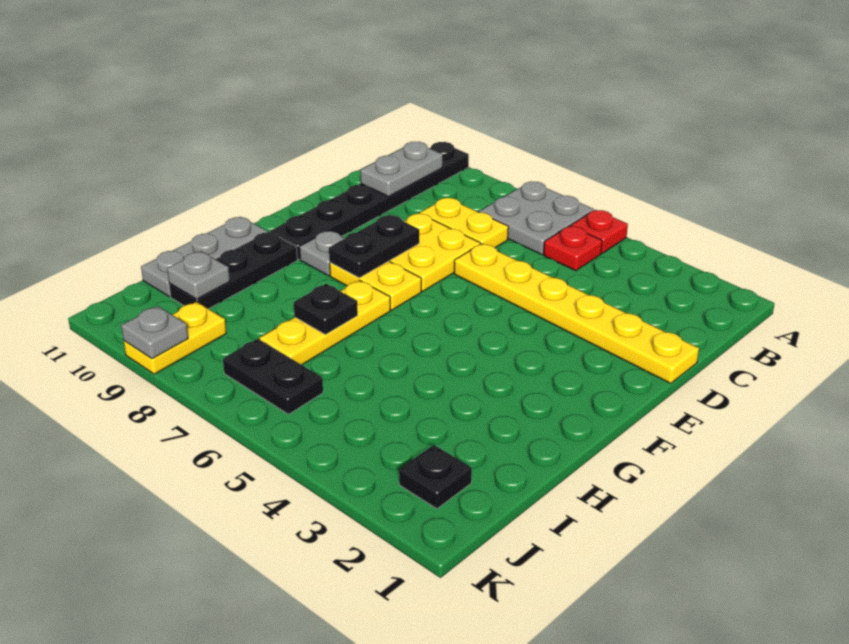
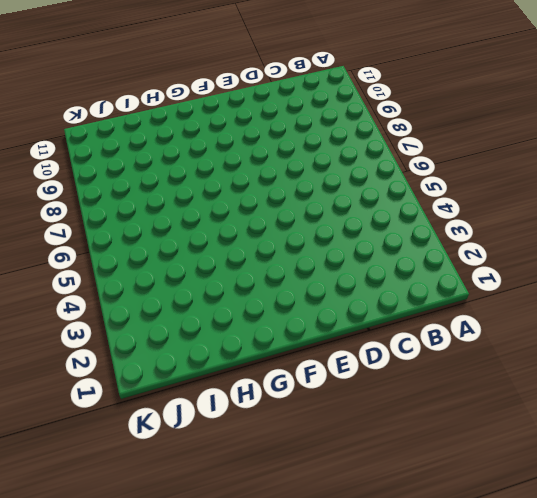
none -> red plate A5 level 1
none -> grey plate A6:B7 level 1
none -> black plate A10:F10 level 1

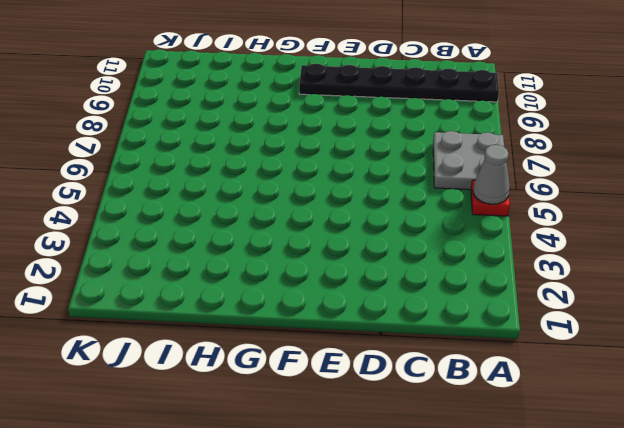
grey cone A5 level 2 -> none
none -> red plate B5 level 1
none -> yellow plate C7:C8 level 1
none -> yellow plate D1:D6 level 1

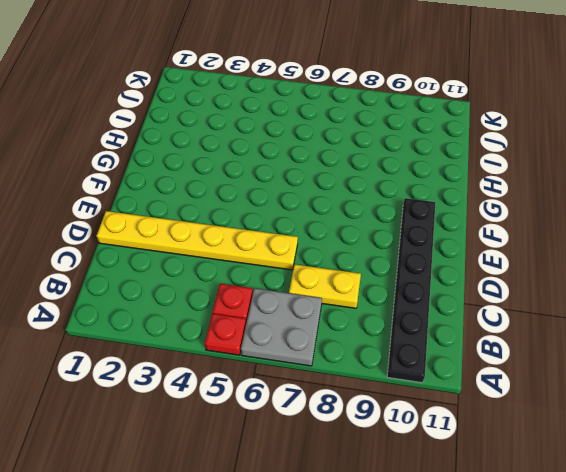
none -> yellow plate D7:E8 level 1
none -> yellow plate F7:F8 level 1
none -> grey plate F9 level 1

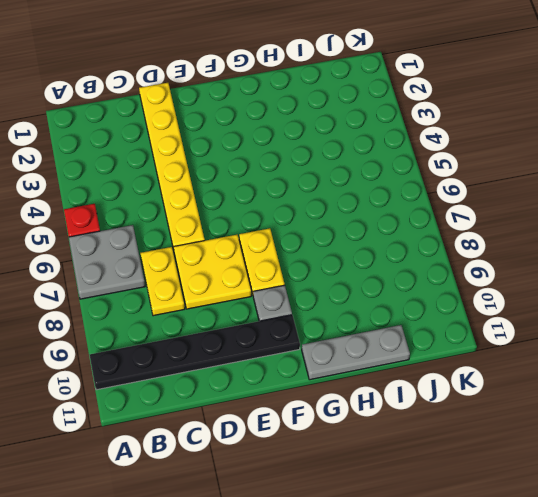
none -> red plate B5 level 1
none -> yellow plate G7:I7 level 1
none -> black plate G10:I10 level 1

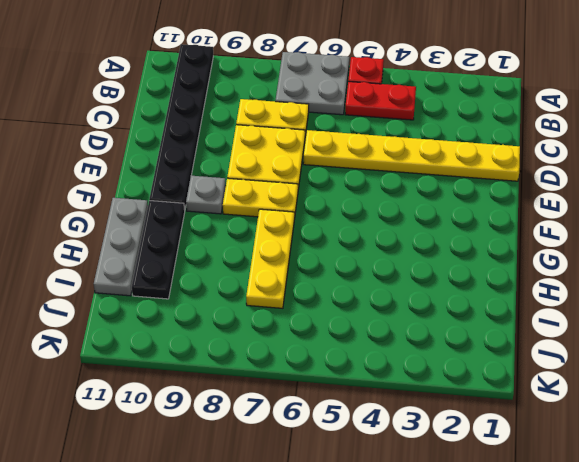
red plate B4:B5 level 1 -> red plate B5 level 1
none -> black plate J2 level 1
none -> black plate J6:J7 level 1
none -> yellow plate J9:K9 level 1

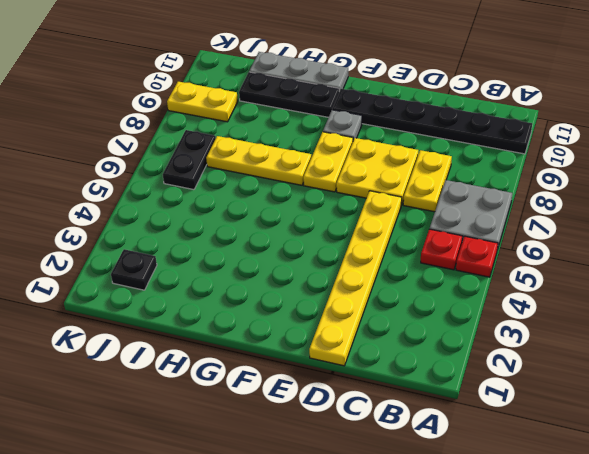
none -> grey plate B10:C10 level 2
none -> black plate E8:F8 level 2
none -> black plate H7 level 2

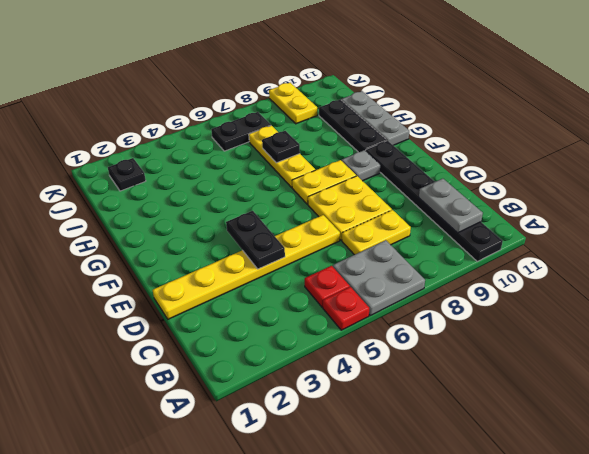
black plate D4:E4 level 2 -> black plate E8:F8 level 2
none -> grey plate I10 level 2
none -> grey plate K9 level 2

